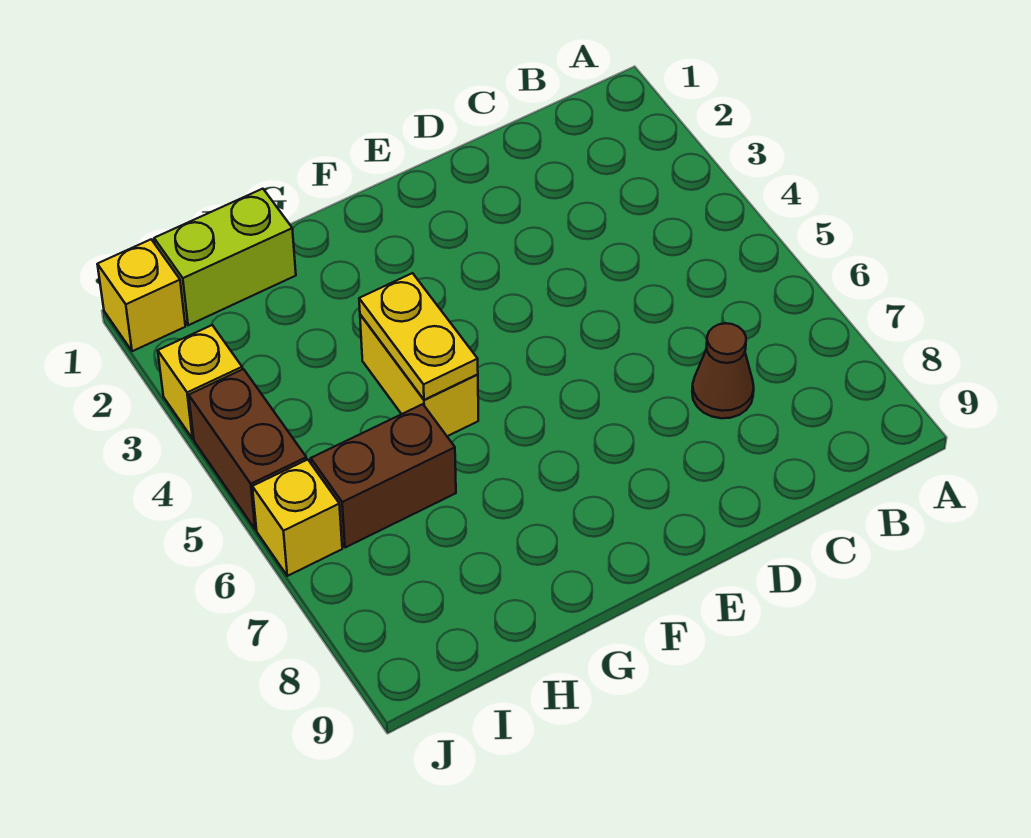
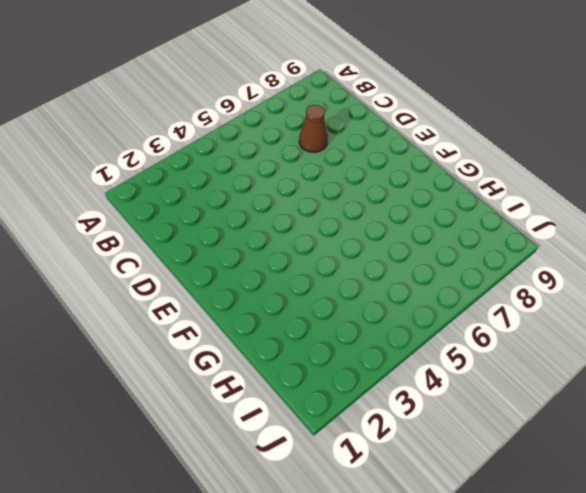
none -> yellow brick G4:G5 level 1
none -> lime brick H1:I1 level 1

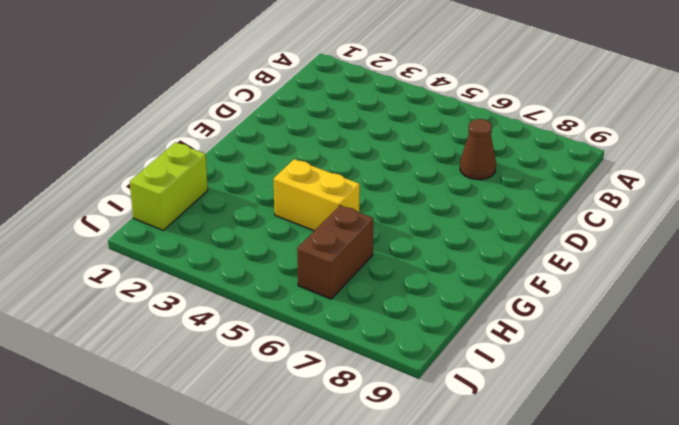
none -> yellow brick J1 level 1
none -> yellow brick J3 level 1

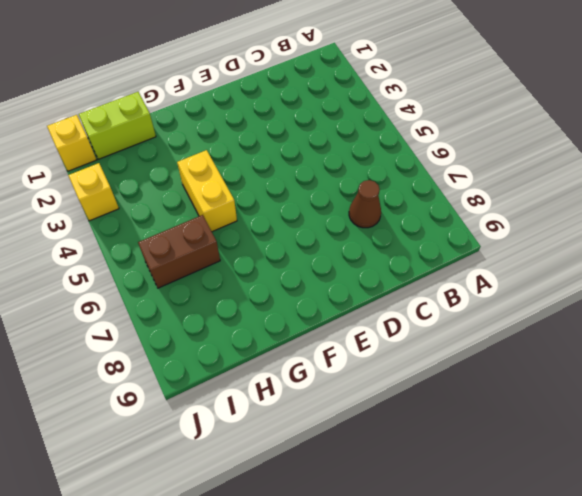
none -> brown brick J4:J5 level 1
none -> yellow brick J6 level 1

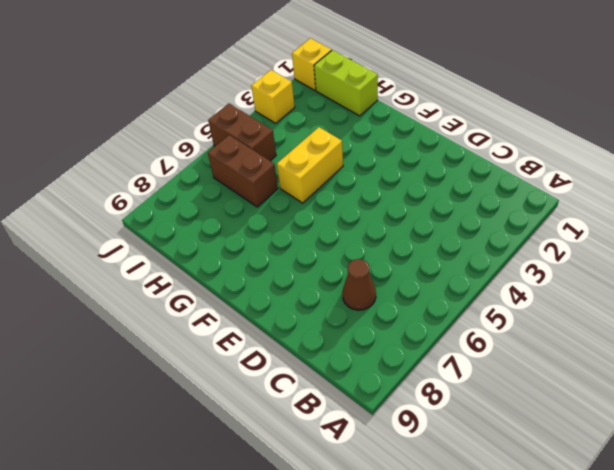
brown brick I5:J5 level 1 -> brown brick J4:J5 level 1
none -> yellow brick J6 level 1
none -> yellow plate G4:G5 level 2

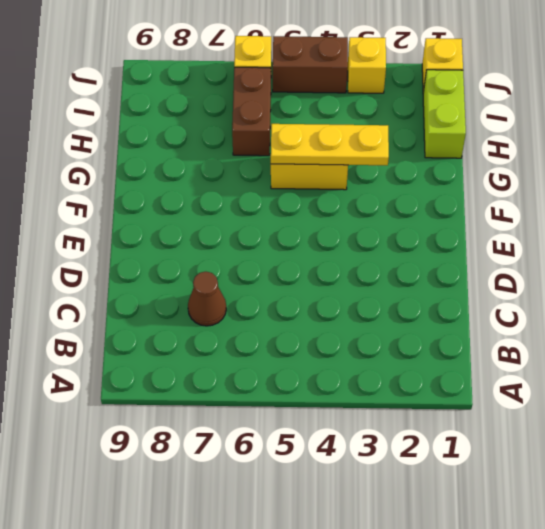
yellow plate G3:G5 level 2 -> yellow plate G4:G5 level 2

